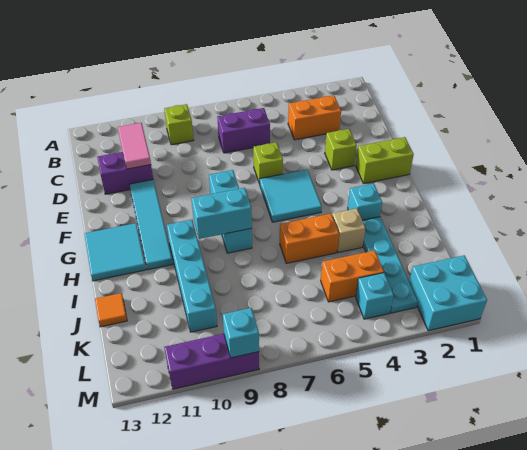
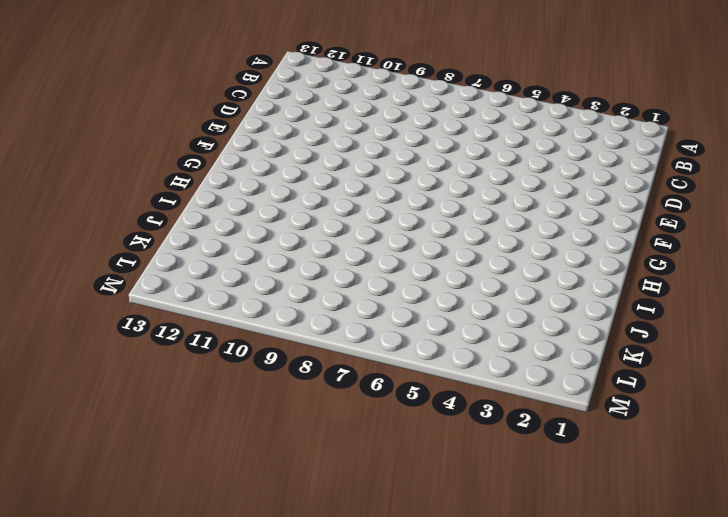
none -> lime brick B9 level 1
none -> orange brick C3:C4 level 1
none -> purple brick C6:C7 level 1

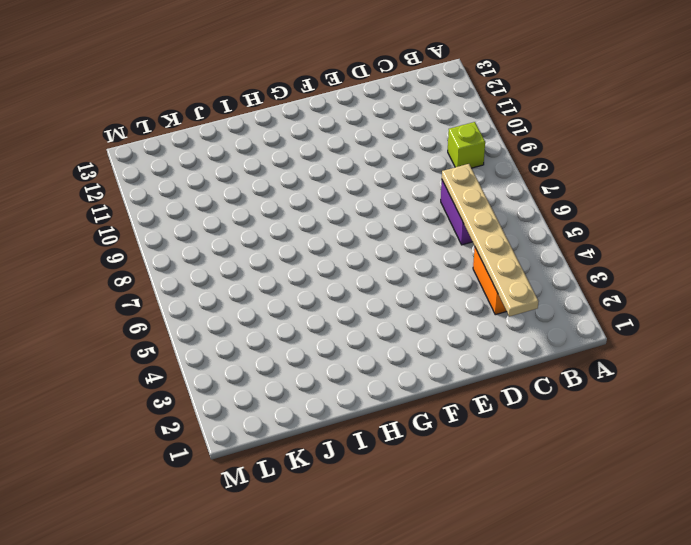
tan plate C2:C7 level 2 -> none
none -> purple brick D11:D12 level 1
none -> lime brick E3 level 1
none -> lime brick E6 level 1

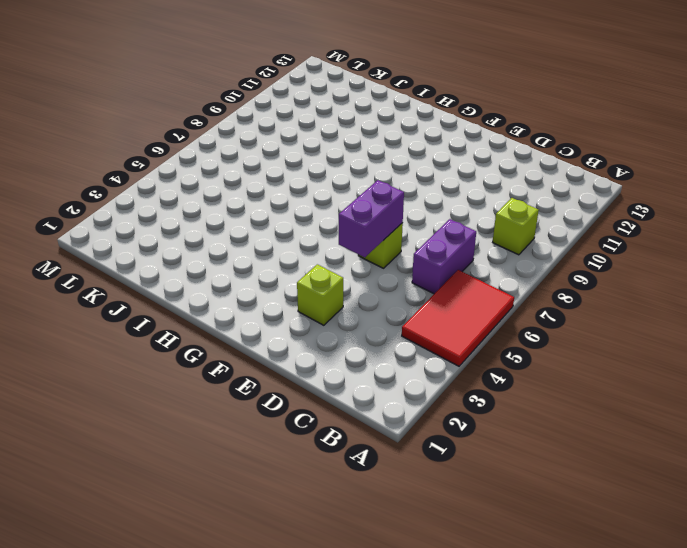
red tile A4:B6 level 1 -> none
purple brick E5:E6 level 2 -> purple brick D11:D12 level 1
none -> orange brick C3:C4 level 1
none -> cyan tile E11:H11 level 1
none -> lime brick F1:F2 level 1

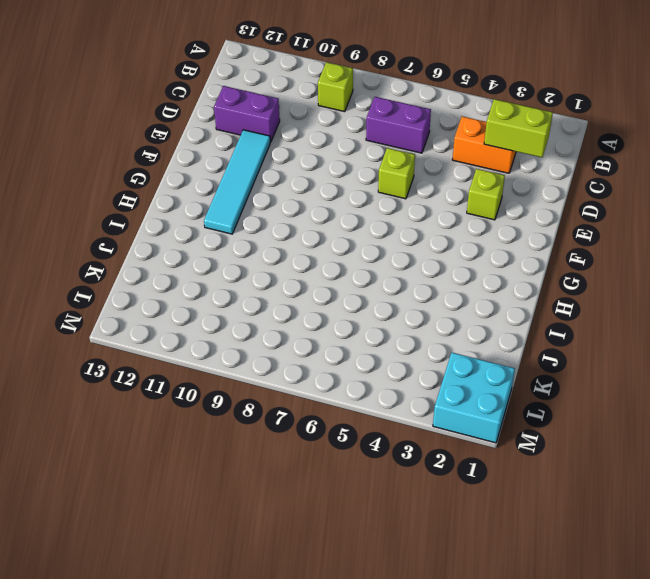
lime brick C2:C3 level 2 -> lime brick F1:F2 level 1
none -> cyan tile F5:G6 level 1
none -> cyan brick F8:H8 level 1
none -> cyan tile G12:H13 level 1

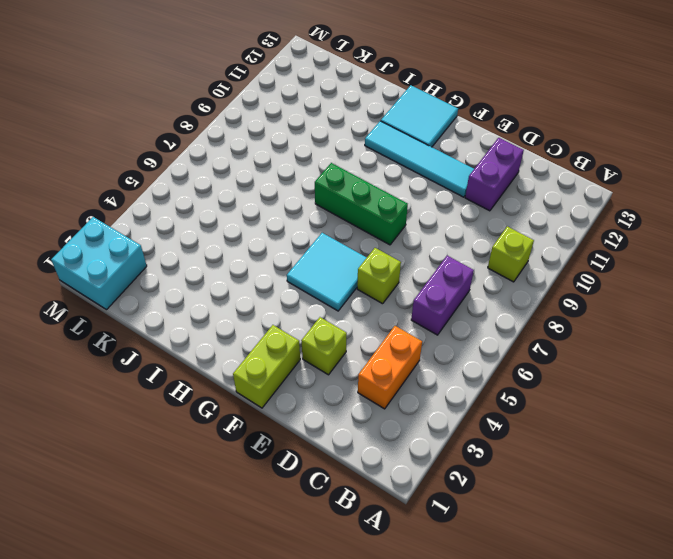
green brick F8:H8 level 1 -> cyan brick F8:H8 level 1
none -> cyan brick H3 level 1
none -> cyan brick H10:K10 level 1
none -> cyan plate I3:L3 level 1

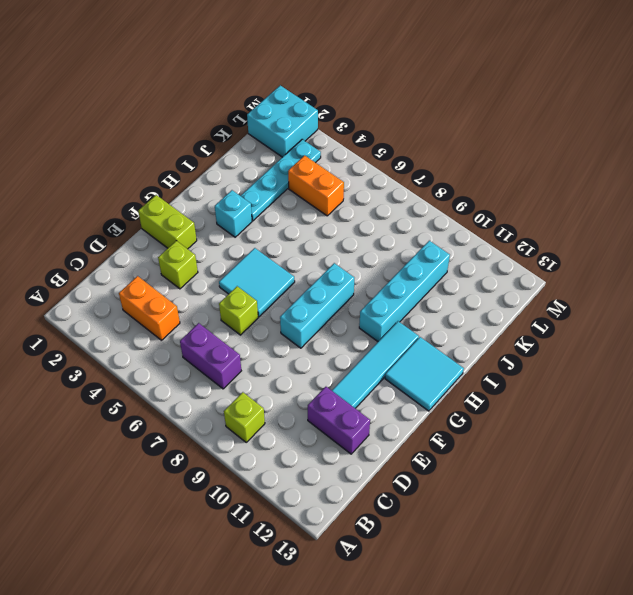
none -> tan brick I4 level 1
none -> orange brick I5:I6 level 1
none -> orange tile J13 level 1

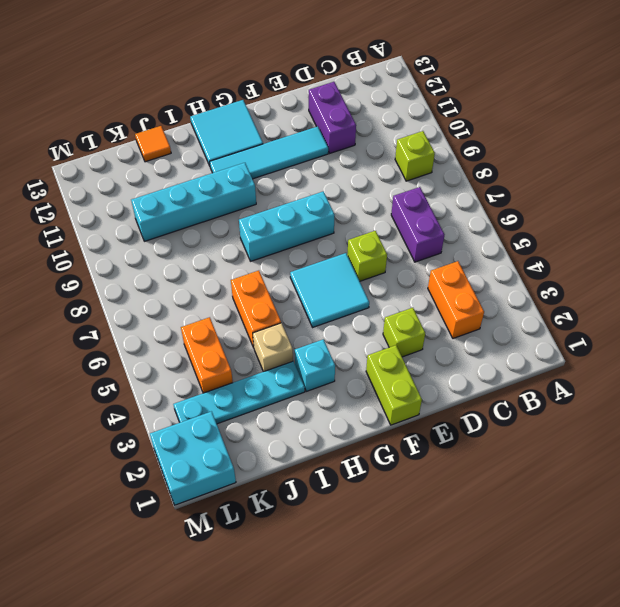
none -> cyan brick L4 level 1
none -> purple brick M9:M11 level 1
none -> pink tile C11:D11 level 2

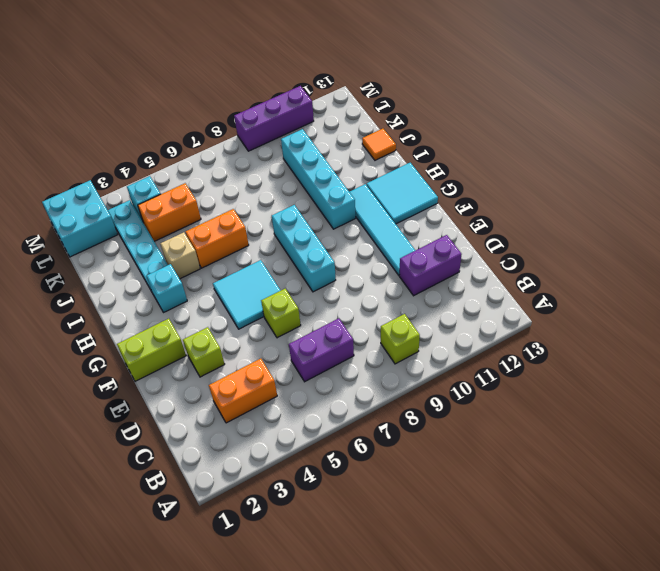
none -> pink tile C11:D11 level 2
none -> cyan brick H8:H9 level 2
none -> cyan brick M9 level 2

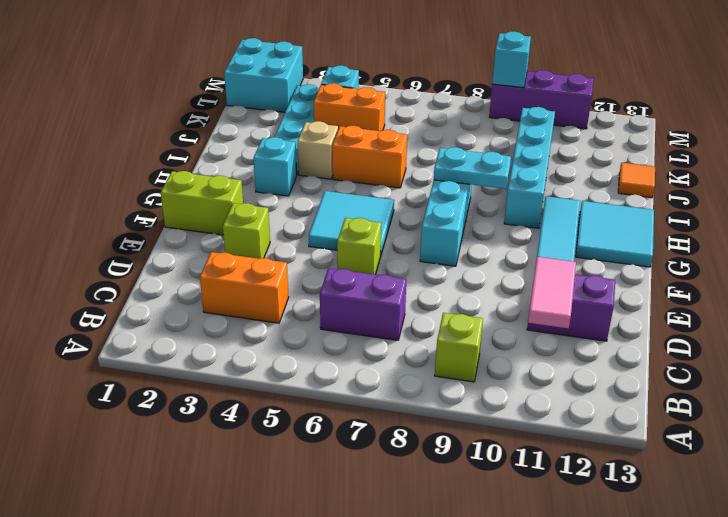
cyan plate H8:H9 level 2 -> cyan brick H8:H9 level 2

